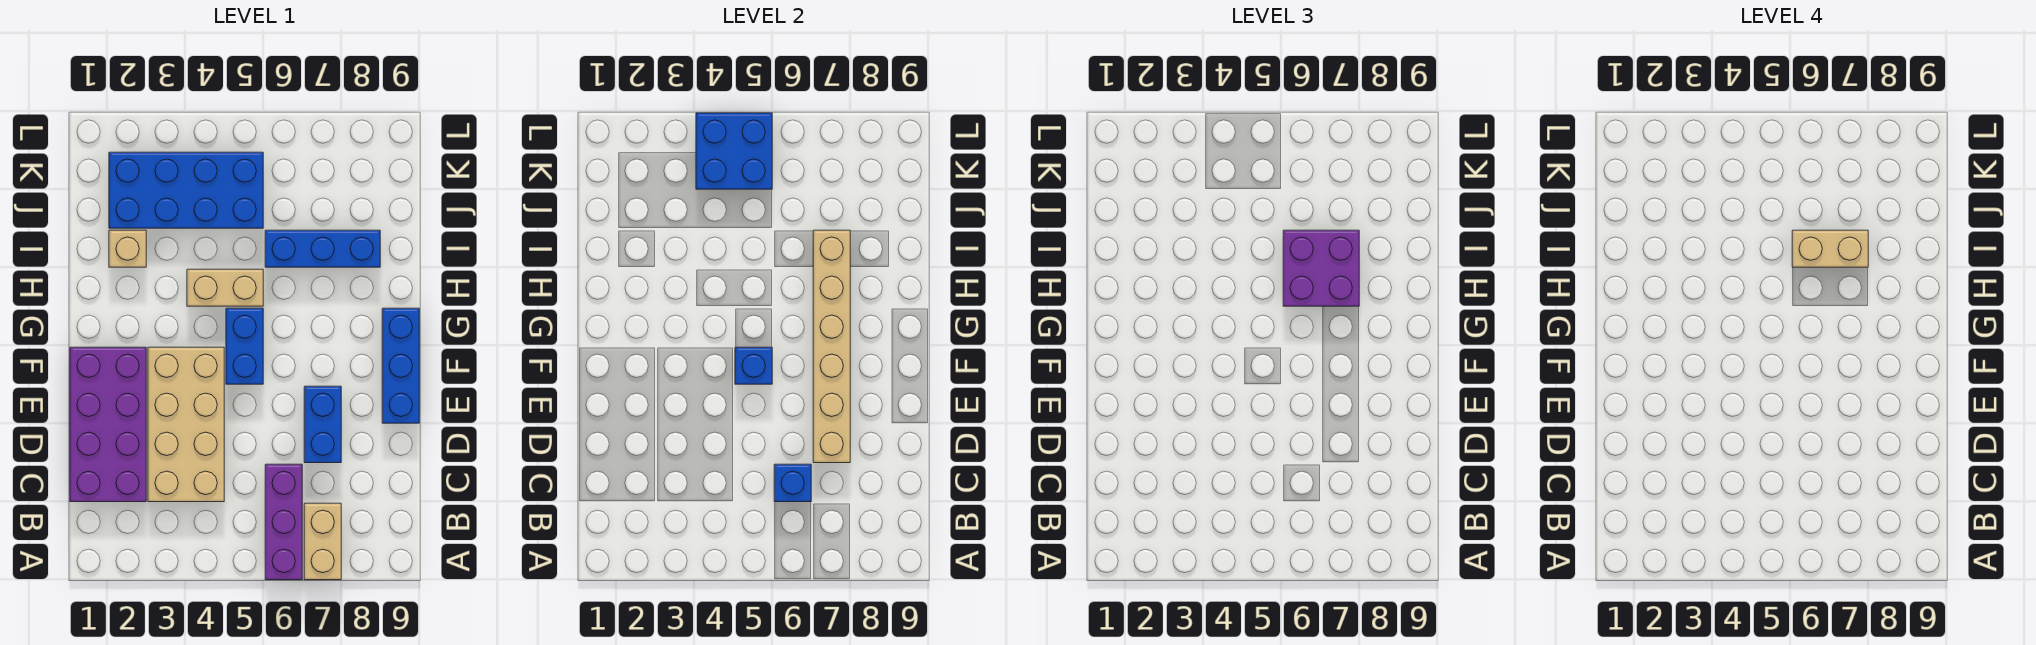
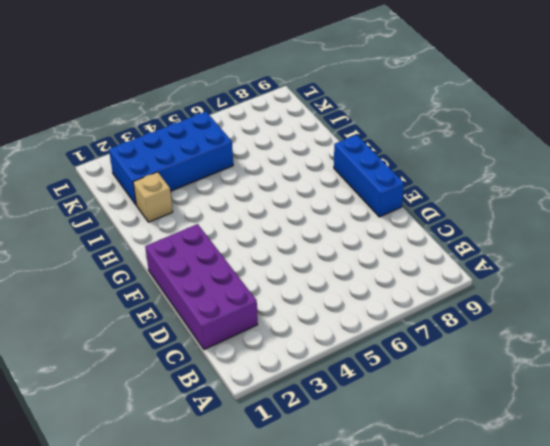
none -> purple brick A6:C6 level 1
none -> tan brick A7:B7 level 1
none -> tan brick C3:F4 level 1

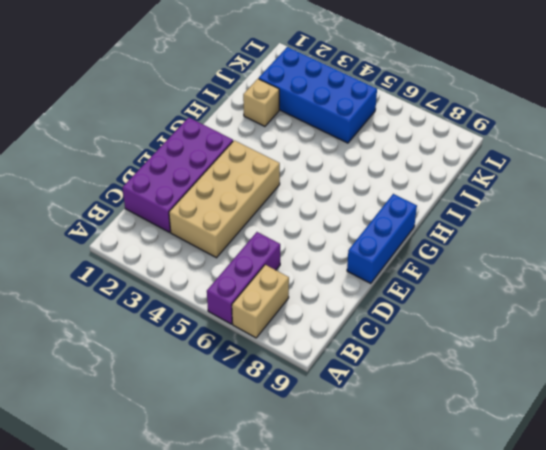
none -> blue brick D7:E7 level 1
none -> blue brick F5:G5 level 1
none -> tan brick H4:H5 level 1

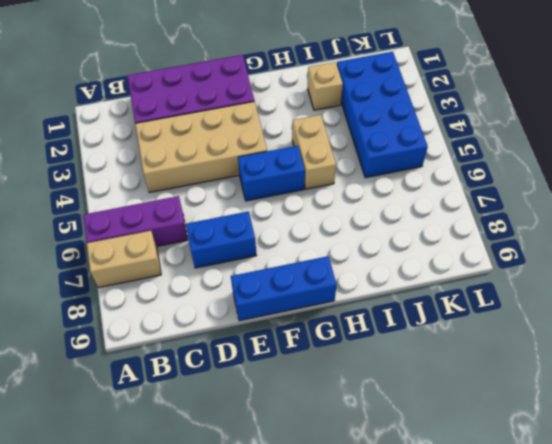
none -> blue brick I6:I8 level 1
none -> blue brick C6 level 2
none -> tan brick D7:I7 level 2

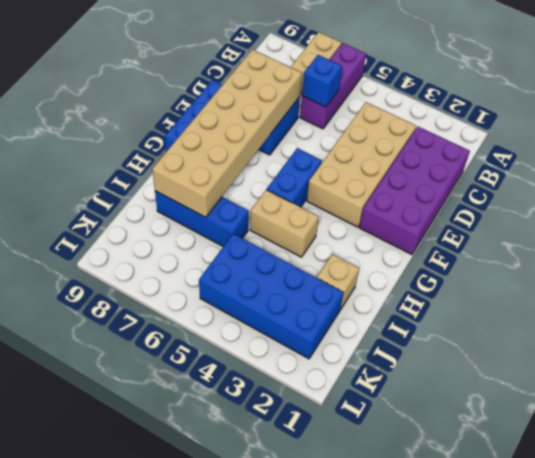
tan brick D7:I8 level 2 -> tan brick D7:I7 level 2
none -> blue brick F5 level 2
none -> blue brick K4:L5 level 2
none -> purple brick H6:I7 level 3

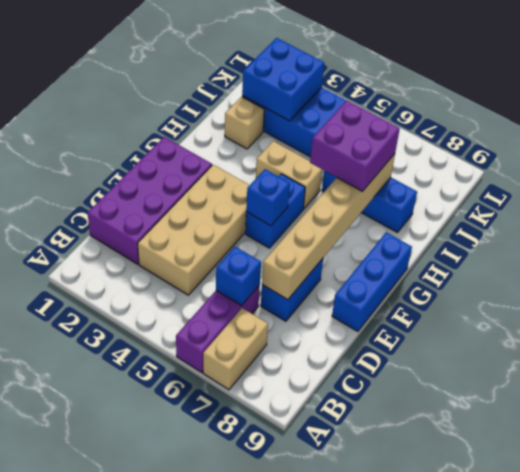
blue brick J2:K3 level 2 -> blue brick K4:L5 level 2
none -> tan brick I6:I7 level 4

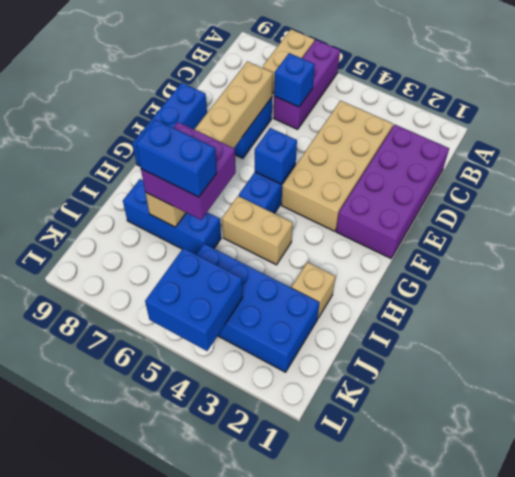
blue brick I6:I7 level 4 -> tan brick I6:I7 level 4

